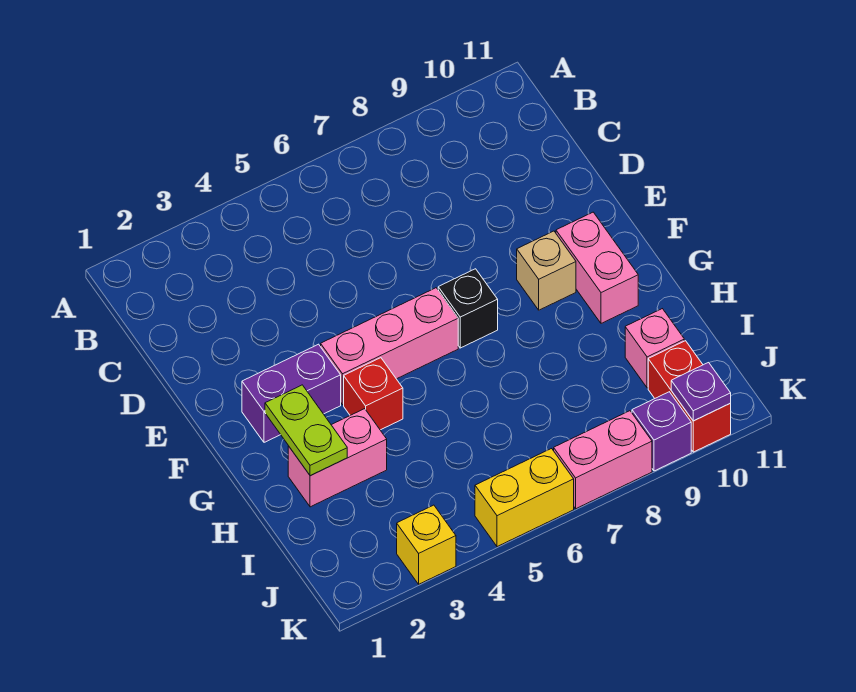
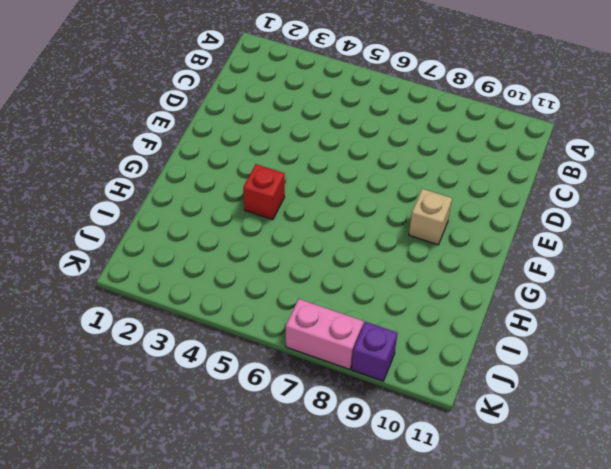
none -> purple brick F2:F3 level 1
none -> pink brick F4:F6 level 1
none -> black brick F7 level 1

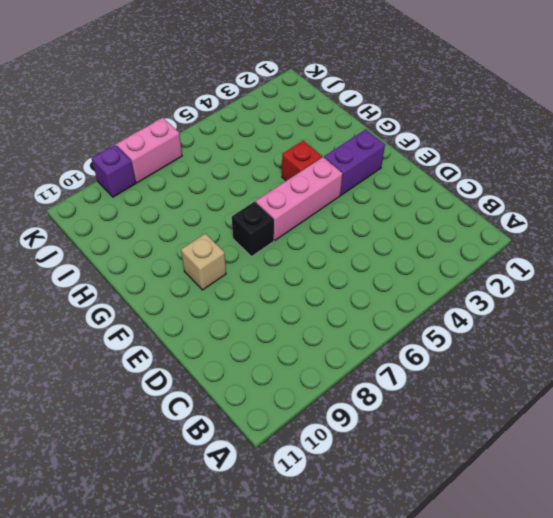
none -> pink brick F10:G10 level 1
none -> pink brick H2:H3 level 1
none -> pink brick I10 level 1

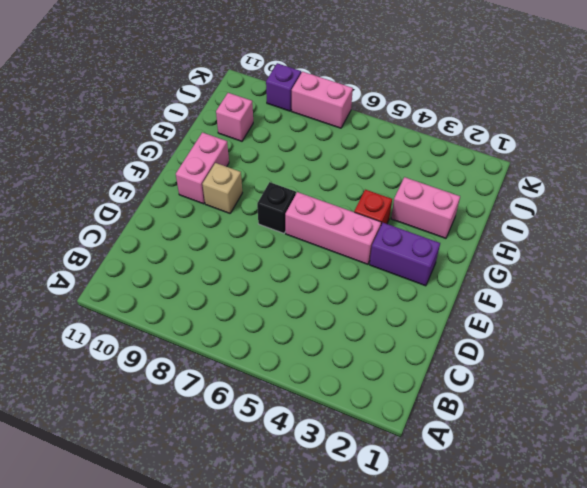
none -> red brick J10:K10 level 1
none -> yellow brick K3 level 1
none -> yellow brick K5:K6 level 1

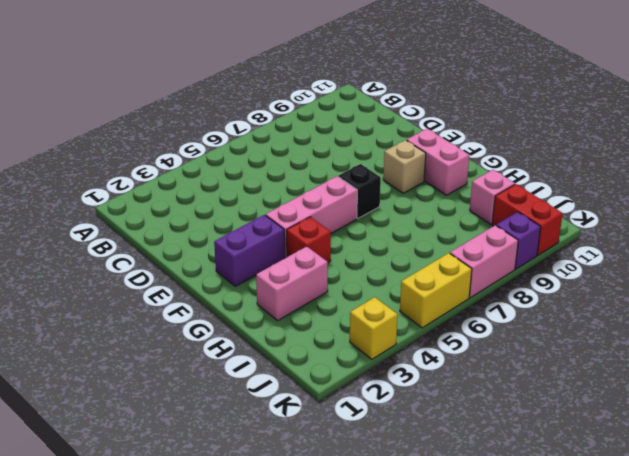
none -> lime plate G2:H2 level 2
none -> purple plate K10 level 2

